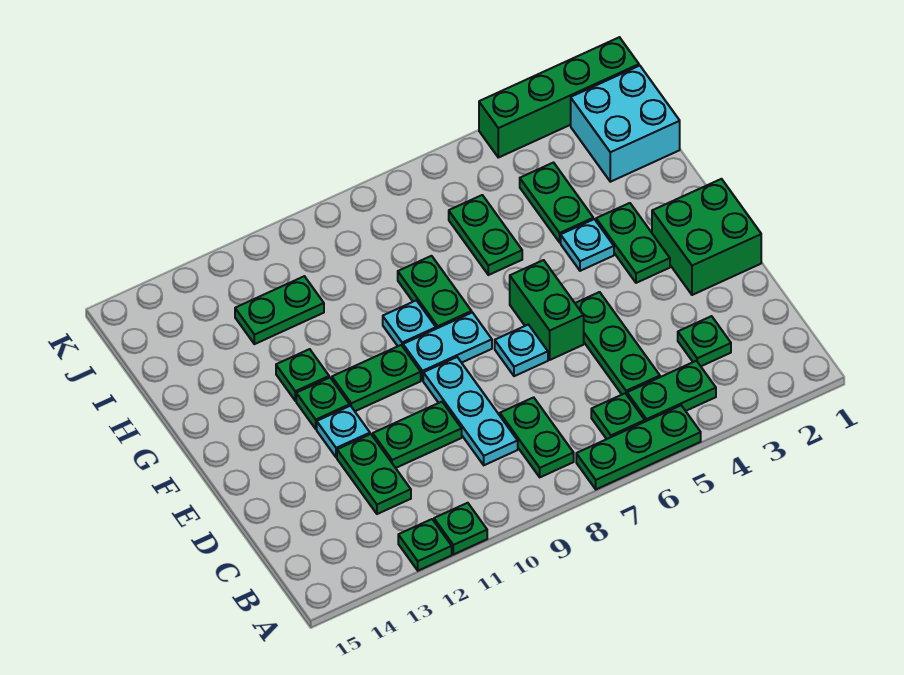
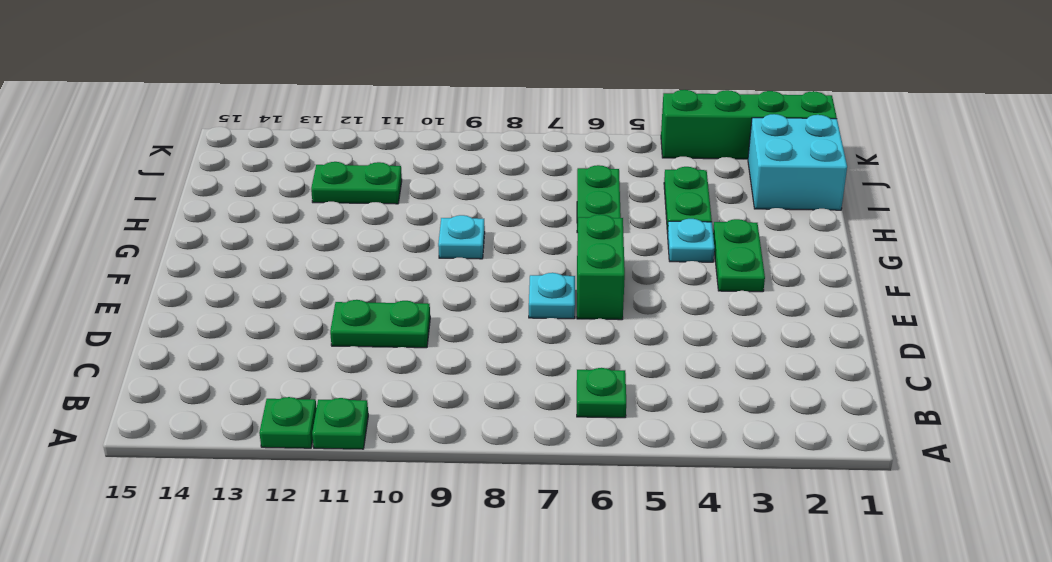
none -> green plate A5:A7 level 1
none -> green plate B4:B5 level 1
none -> green plate B8:C8 level 1

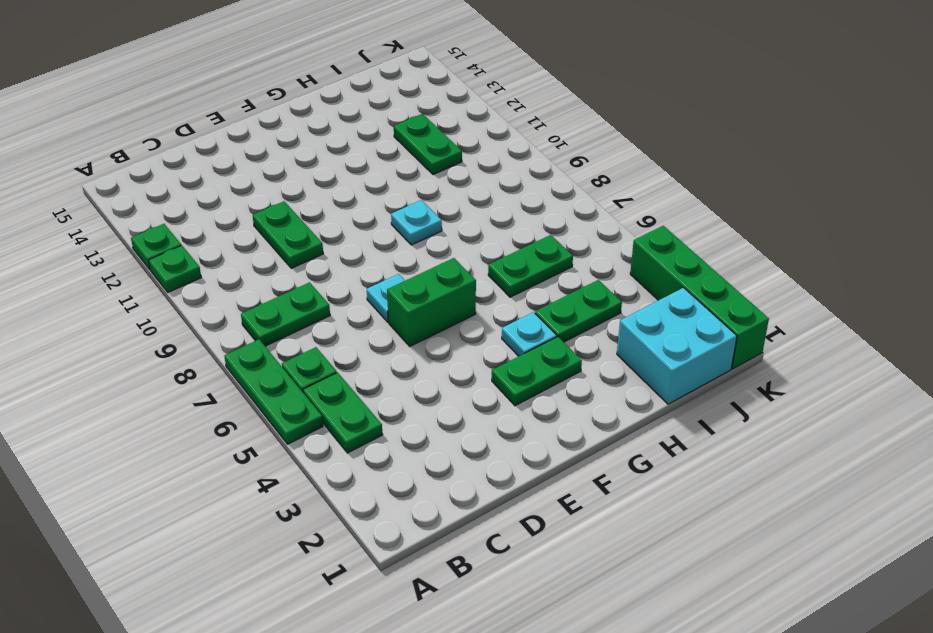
none -> green plate C3 level 1
none -> green plate C5:E5 level 1
none -> cyan plate C9:E9 level 1

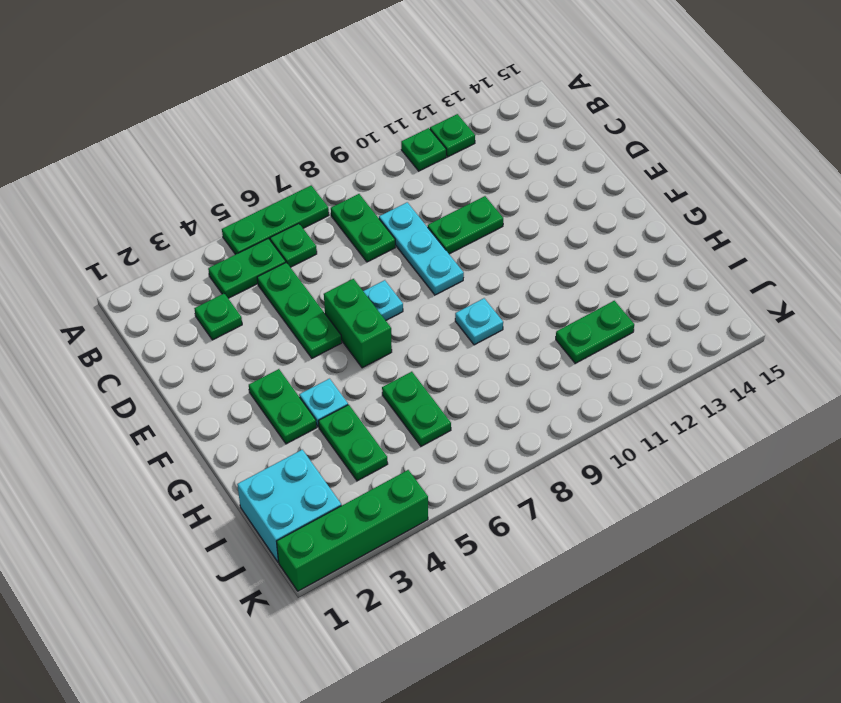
none -> green plate C12:D12 level 1
none -> green brick E1:F2 level 1
none -> cyan plate E12 level 1

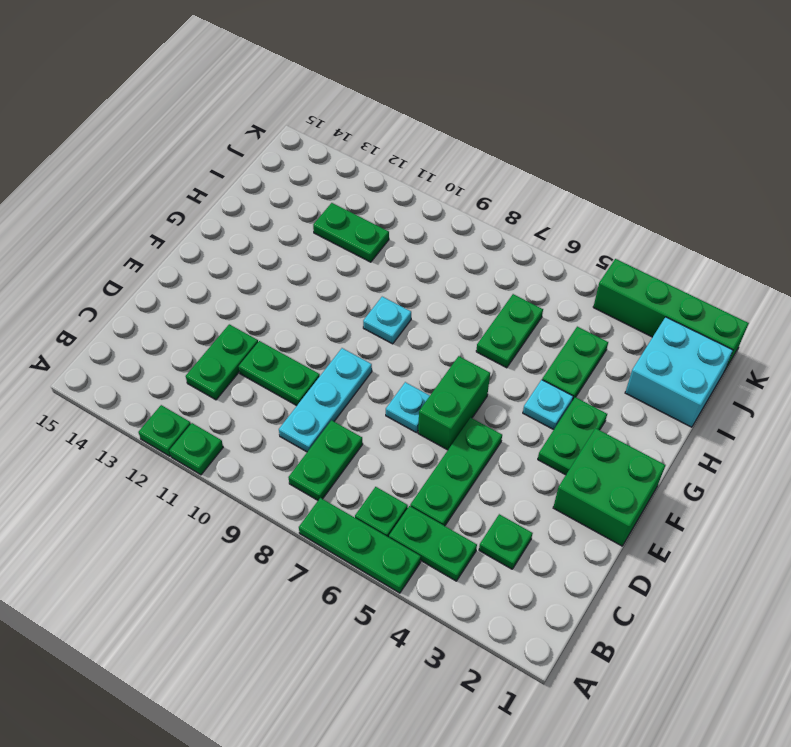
none -> cyan plate E12 level 1
none -> cyan plate F8:F9 level 1
none -> green plate F10:F11 level 1

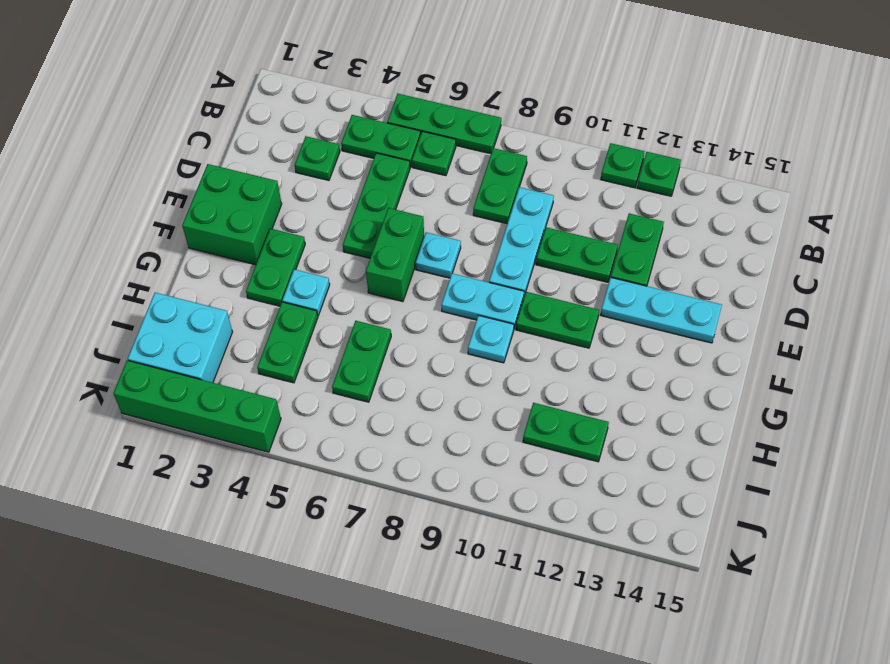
cyan plate E12:E14 level 1 -> cyan plate E12 level 1
none -> green plate F12 level 1
none -> green plate G8:H8 level 1
none -> green plate G12 level 1

